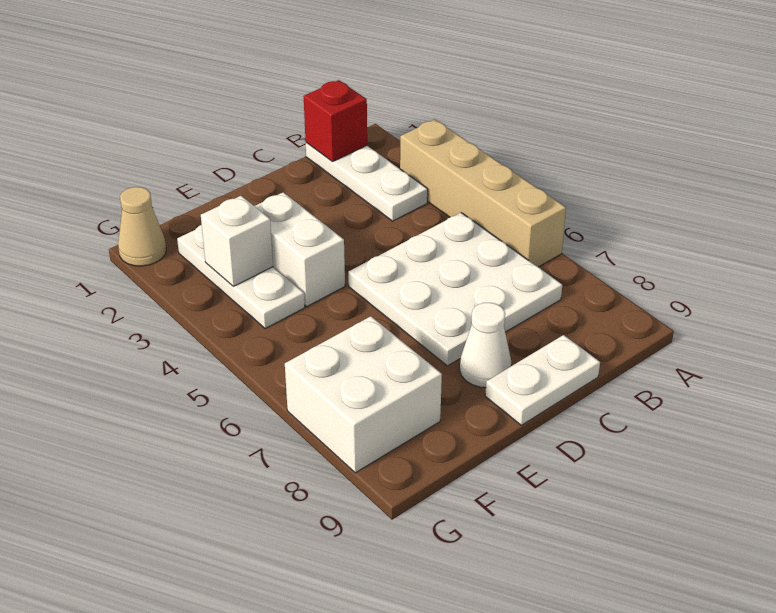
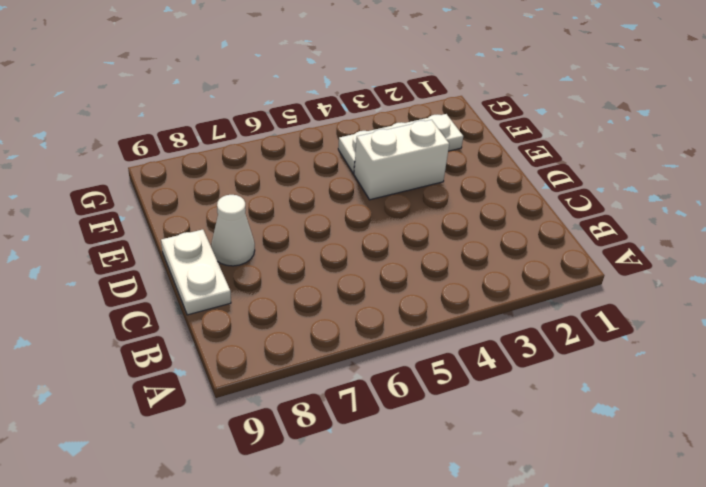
none -> tan brick A3:A6 level 1
none -> white plate B1:B3 level 1

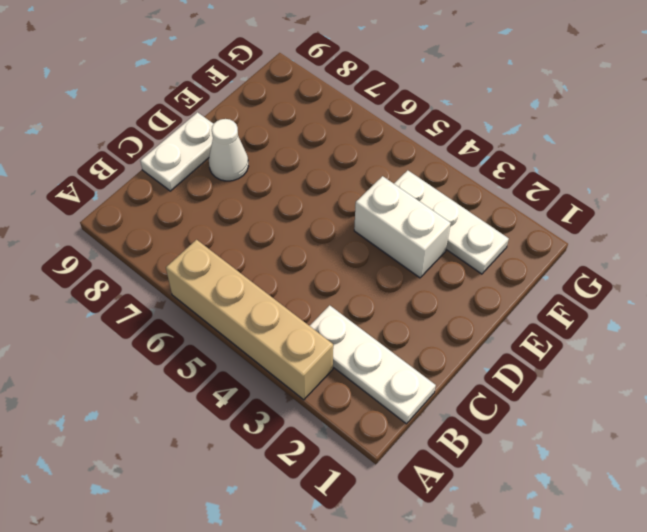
none -> white plate B5:D7 level 1
none -> white brick F7:G8 level 1

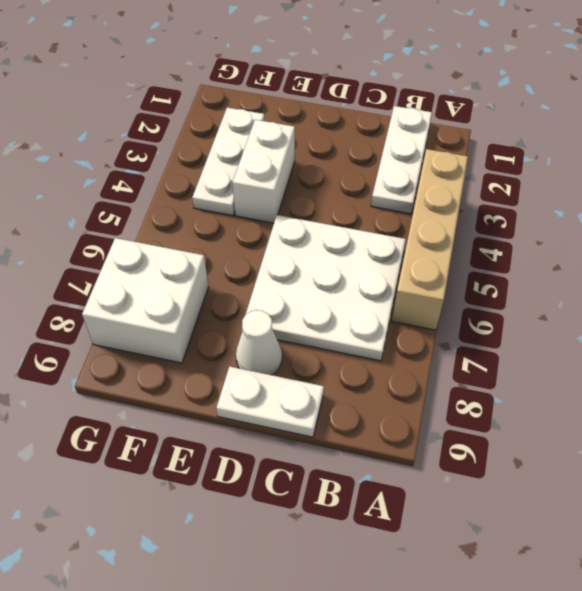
none -> tan cone G1 level 1
none -> red brick B1 level 2

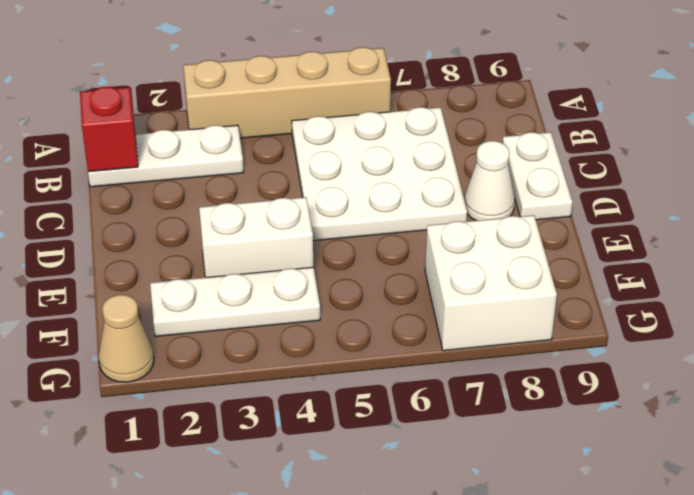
none -> white brick F3 level 2

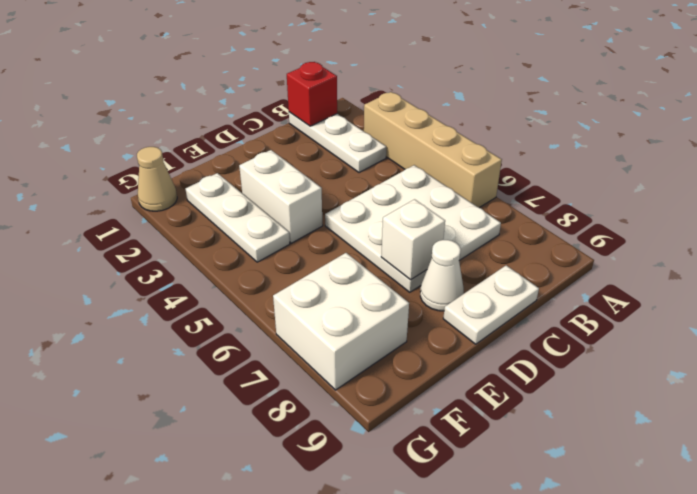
white brick D7 level 2 -> white brick F3 level 2

